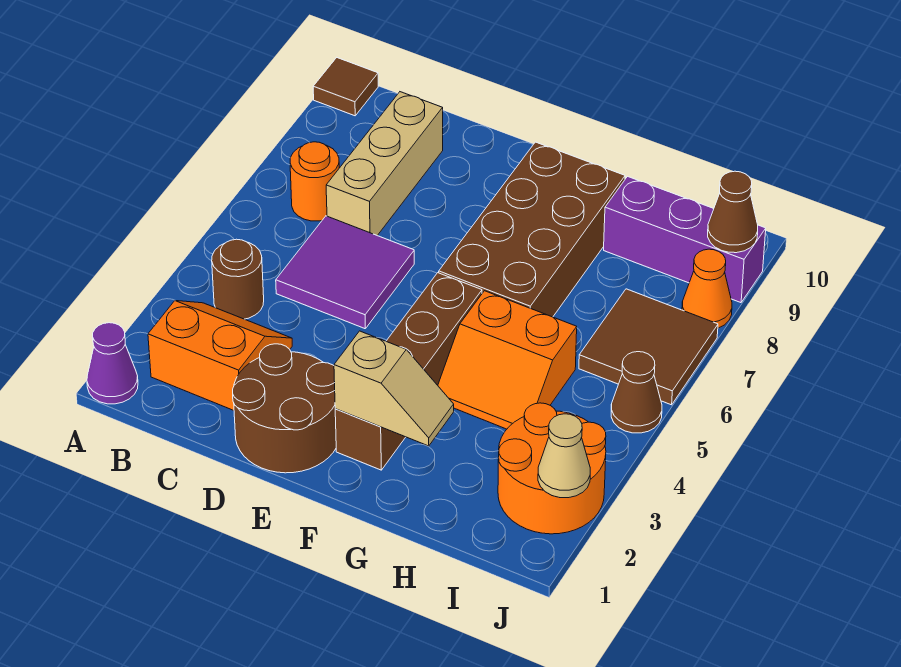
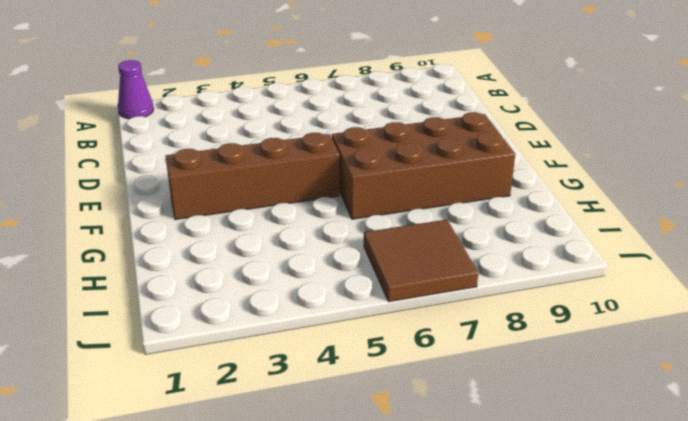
none -> brown tile A10 level 1
none -> orange slope B2:C3 level 1 top 2
none -> brown round brick B4 level 1

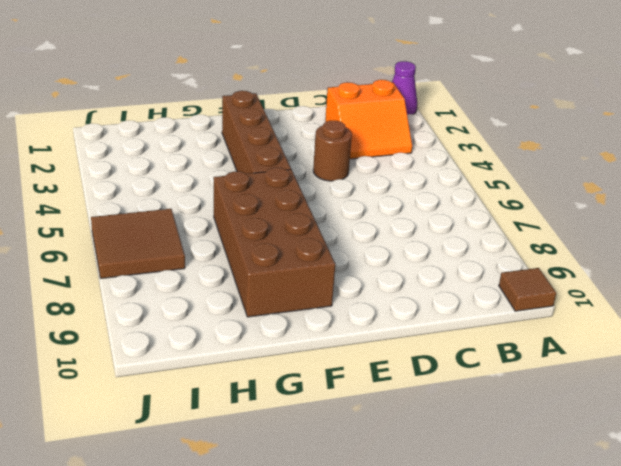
brown round brick D4 level 1 -> brown round brick B4 level 1
none -> orange round brick B7 level 1
none -> purple tile C5:D6 level 1
none -> tan brick C7:C9 level 1

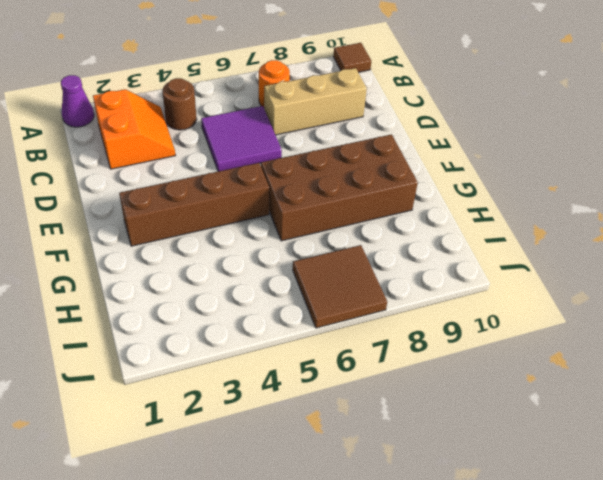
none -> brown round brick D1:E2 level 1
none -> orange slope G4:H5 level 1 top 5
none -> purple brick H9:J9 level 1

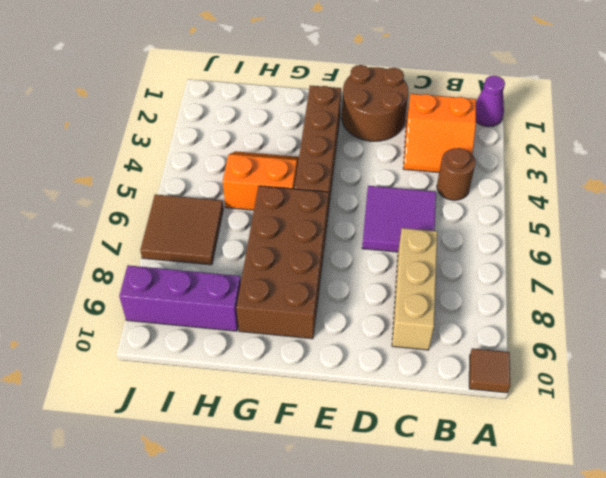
none -> orange round brick B7 level 1
none -> orange round brick I2:J3 level 1
none -> brown cone J5 level 1

